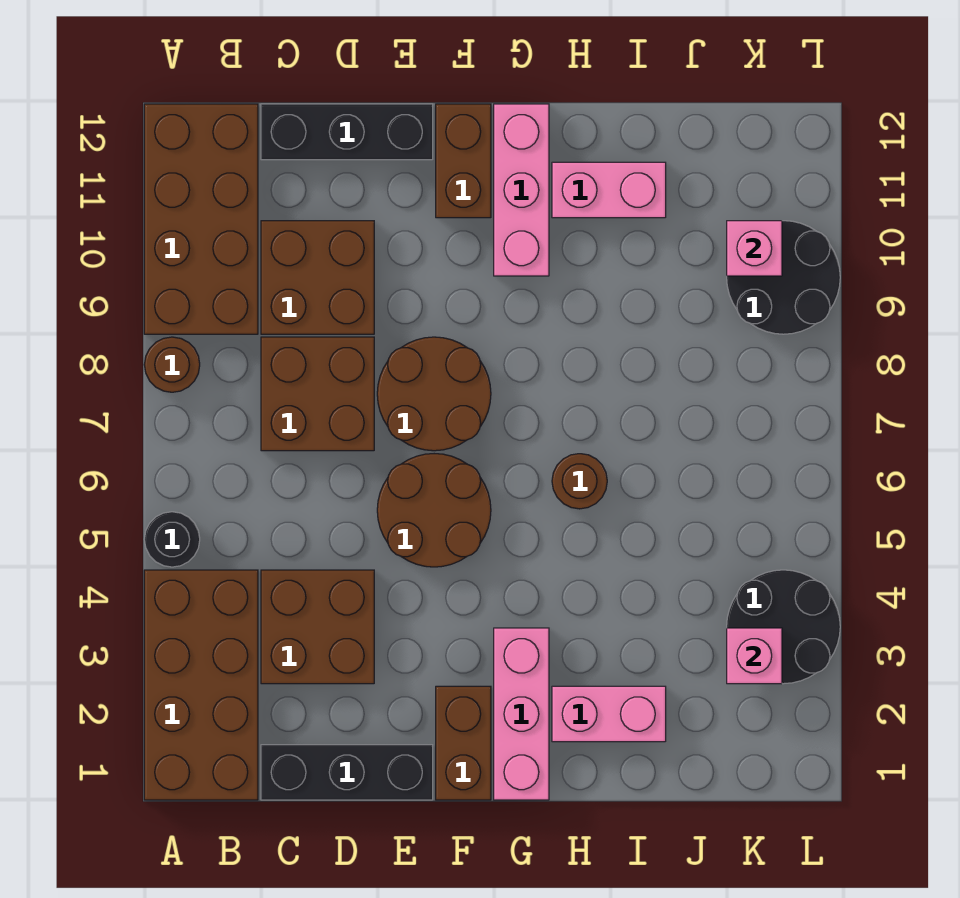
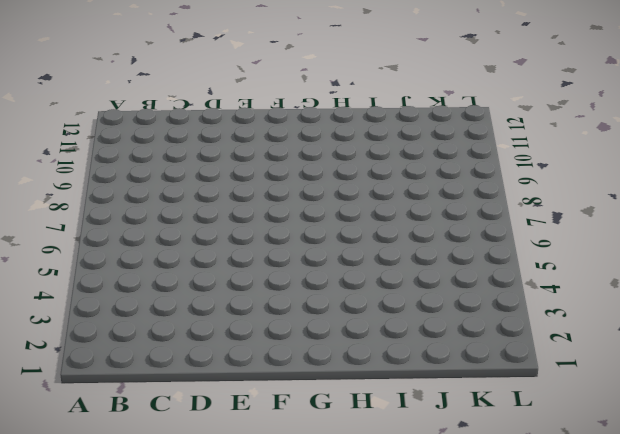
none -> brown brick A1:B4 level 1
none -> black round brick A5 level 1
none -> brown round brick A8 level 1

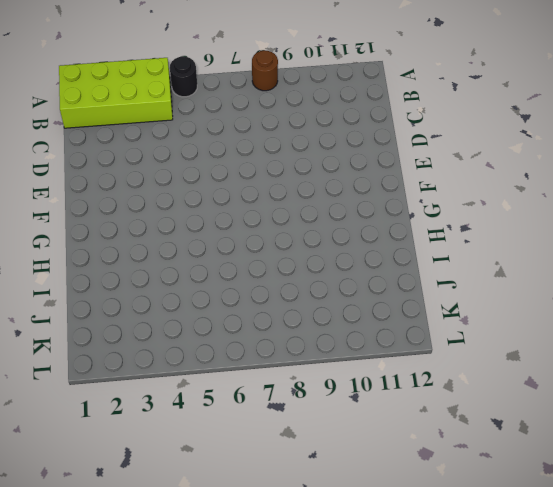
lime brick A1:B4 level 1 -> brown brick A1:B4 level 1
none -> brown brick A9:B12 level 1
none -> black brick C1:E1 level 1
none -> brown brick C3:D4 level 1

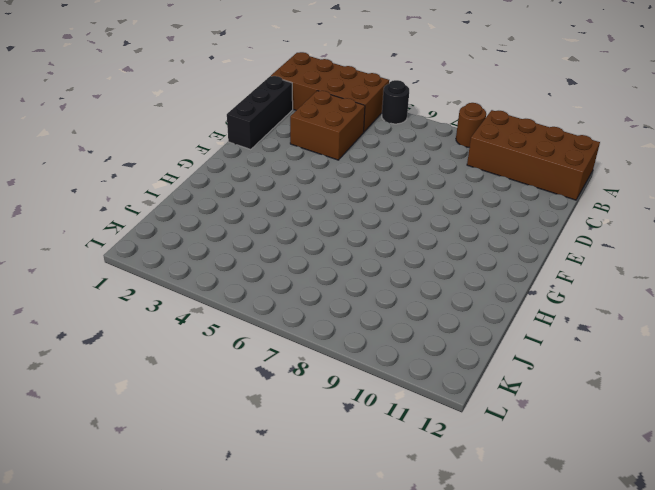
none -> brown brick C7:D8 level 1
none -> brown brick C9:D10 level 1
none -> black brick C12:E12 level 1

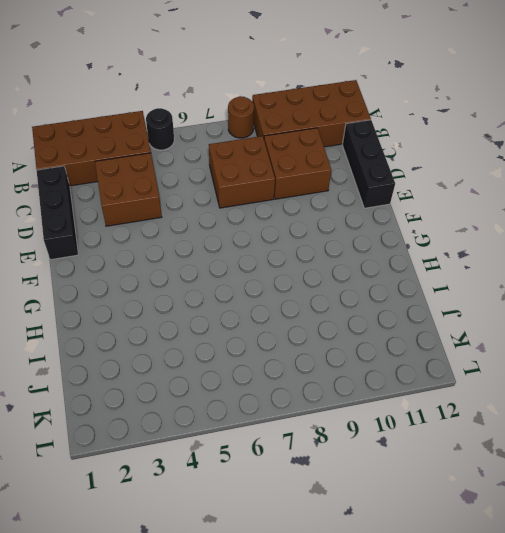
none -> brown round brick E5:F6 level 1
none -> brown round brick E7:F8 level 1
none -> brown brick F1:F2 level 1

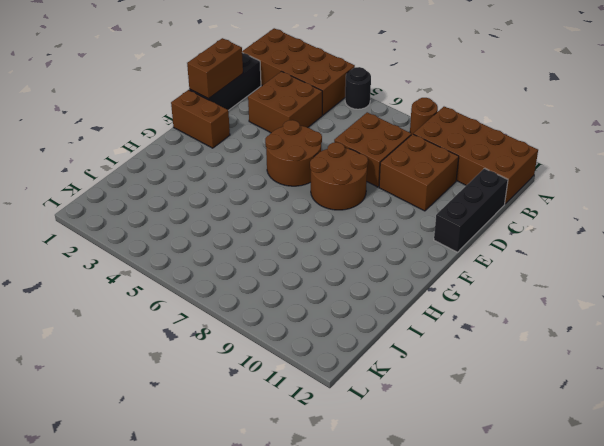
brown brick D1:E1 level 2 -> brown brick F11:F12 level 1
none -> pink brick G1:G3 level 1
none -> pink brick G10:G12 level 1
none -> pink brick H2:I2 level 1

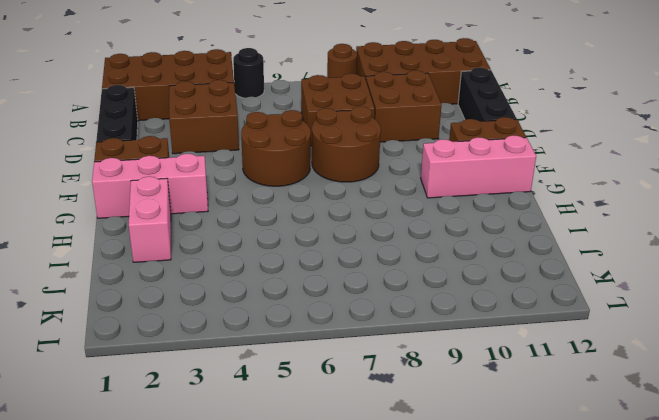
none -> brown round brick H6 level 1
none -> pink brick H11:I11 level 1
none -> black round brick K3:L4 level 1

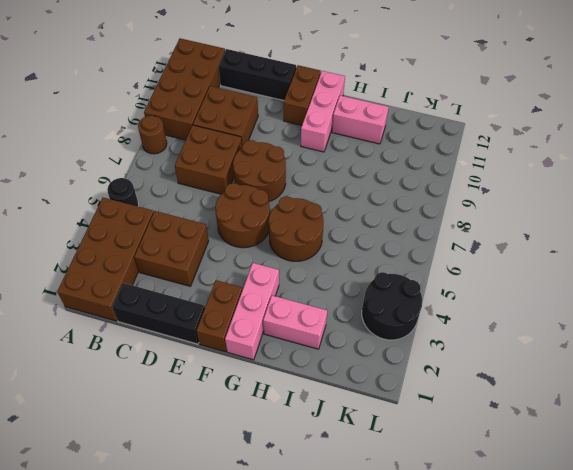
brown round brick G5:H6 level 1 -> brown round brick H6 level 1
none -> black round brick K9:L10 level 1
none -> pink brick K3 level 2
none -> pink brick K10 level 2

